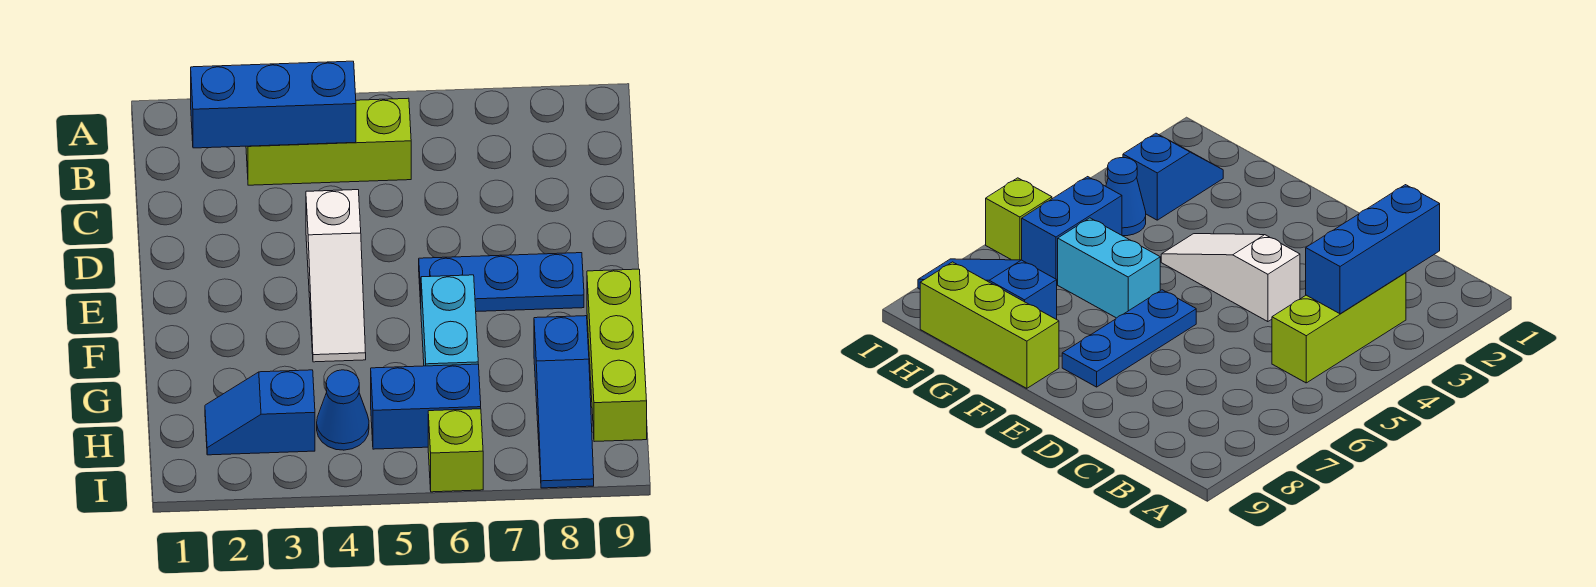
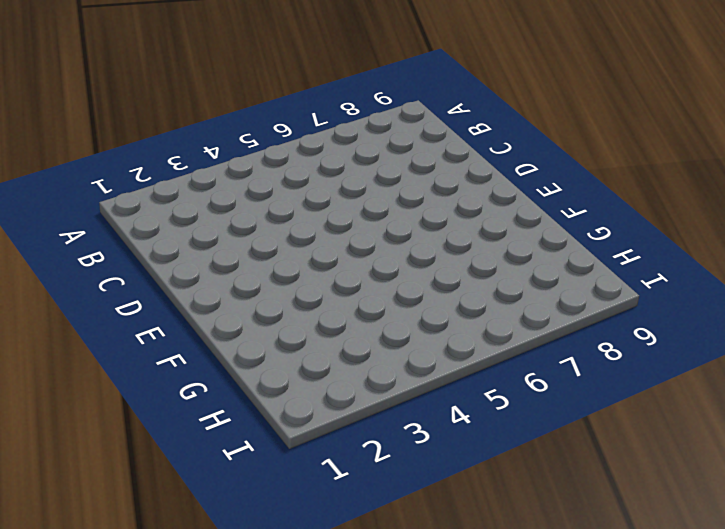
none -> lime brick B3:B5 level 1
none -> white slope D4:F4 level 1 top D

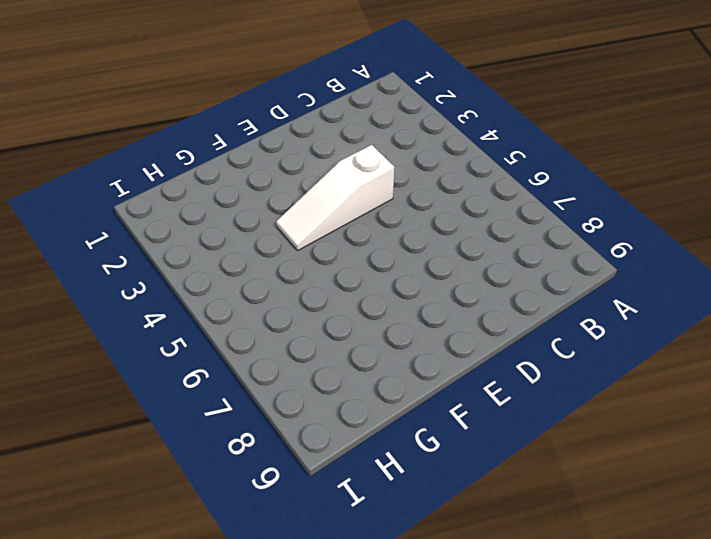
none -> lime brick B3:B5 level 1
none -> blue plate E6:E8 level 1

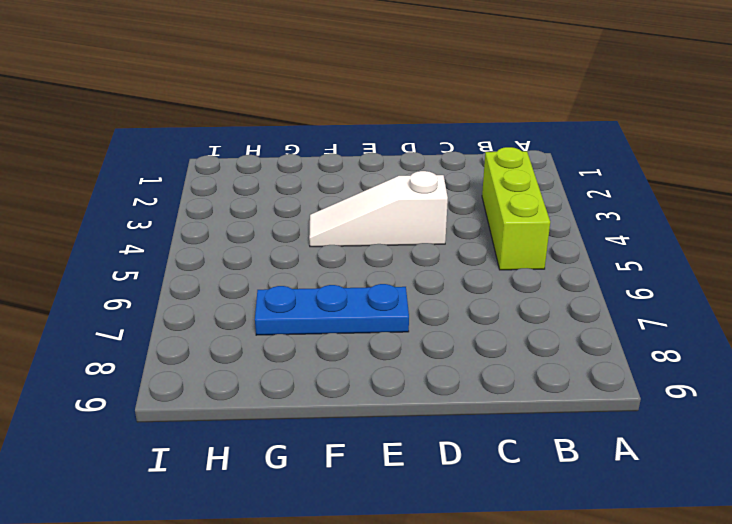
blue plate E7:G7 level 1 -> blue plate E6:E8 level 1
none -> cyan brick F6:G6 level 1
none -> lime brick F9:H9 level 1

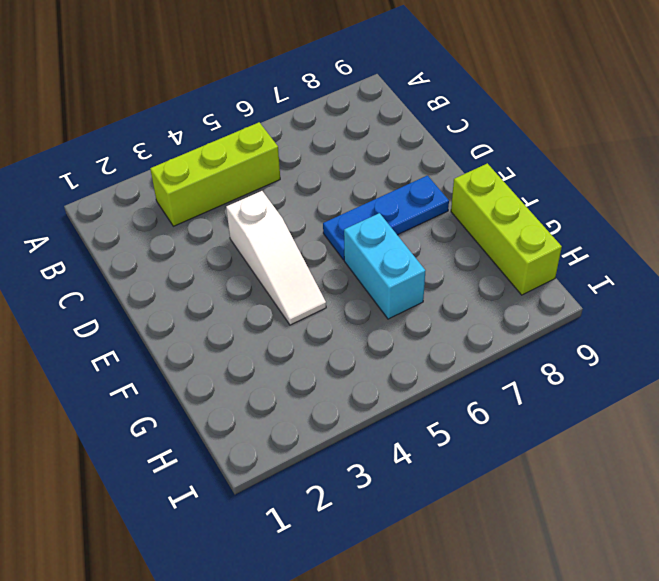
none -> blue slope G8:I8 level 1 top G
none -> blue slope H2:H3 level 1 top 3

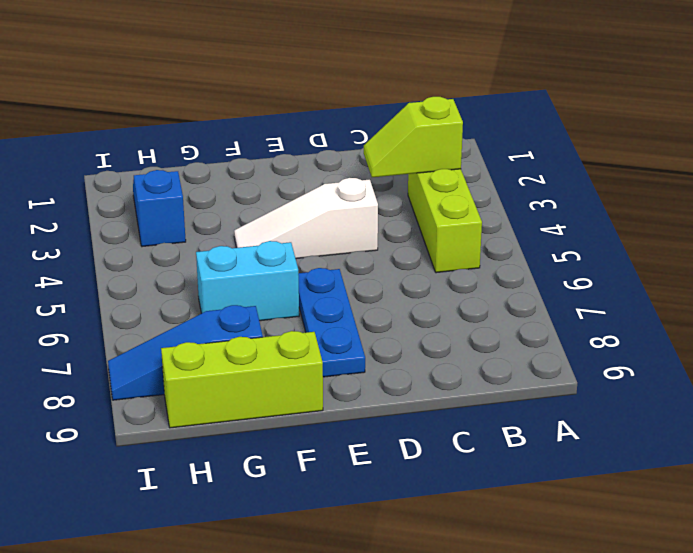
lime slope B3:C3 level 2 top B -> blue brick B2:B4 level 2
none -> blue cone H4 level 1
none -> blue brick H5:H6 level 1

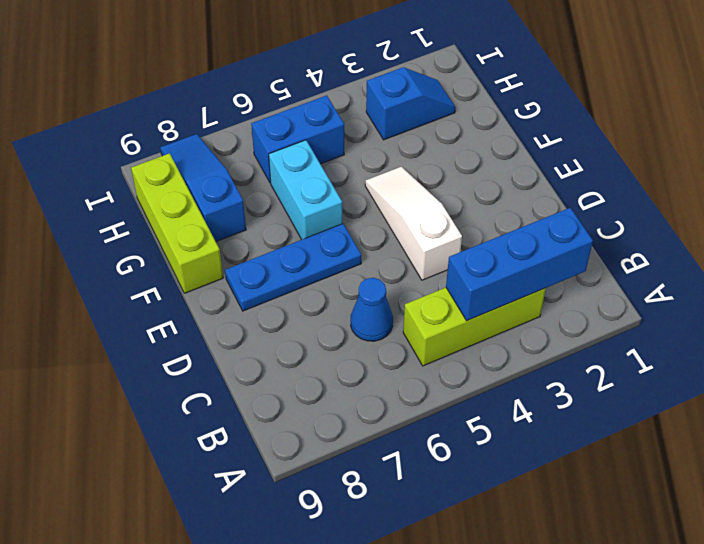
blue cone C6 level 1 -> blue cone H4 level 1
none -> lime brick I6 level 1

